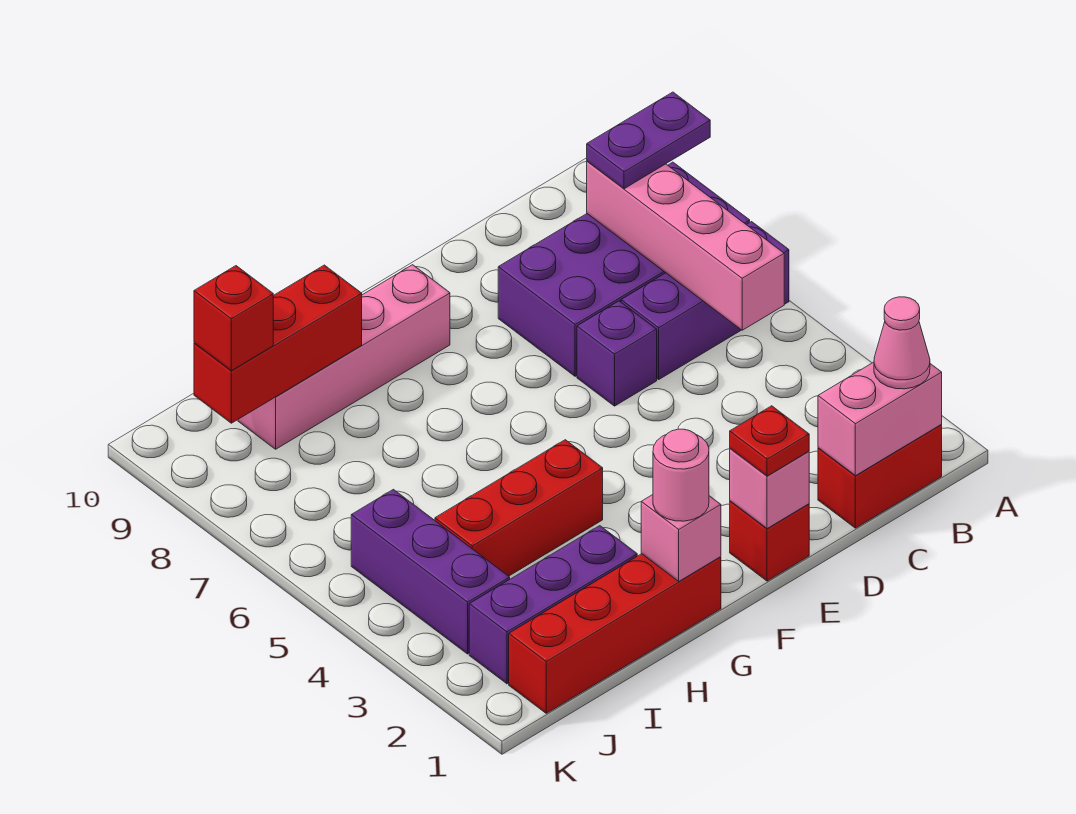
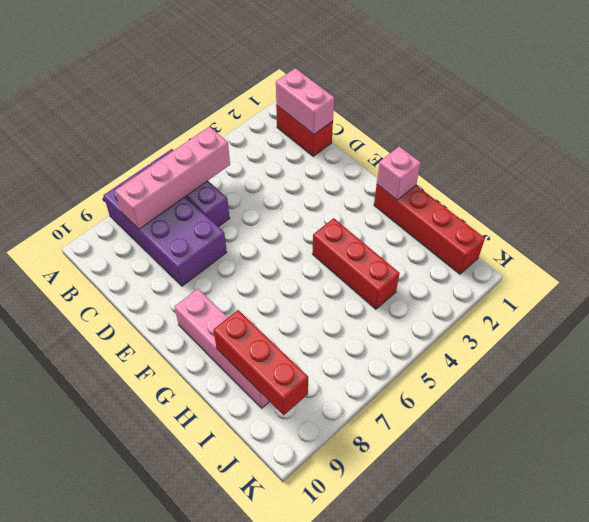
none -> purple brick D6 level 1
none -> red brick E1 level 1
none -> purple brick H2:J2 level 1

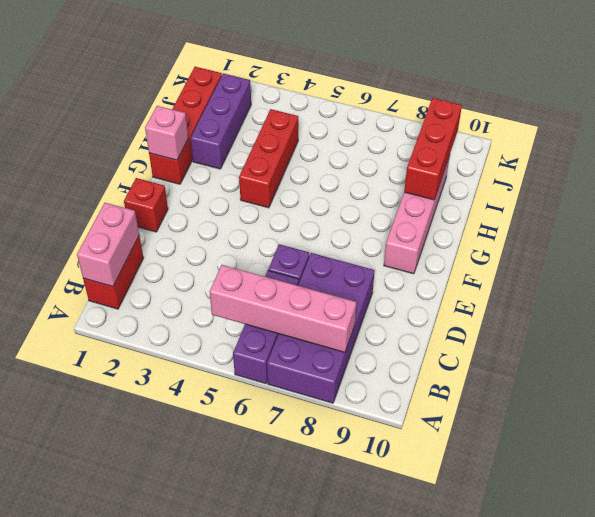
none -> purple brick J3:J5 level 1
none -> pink brick E1 level 2
none -> purple plate A8:B8 level 3

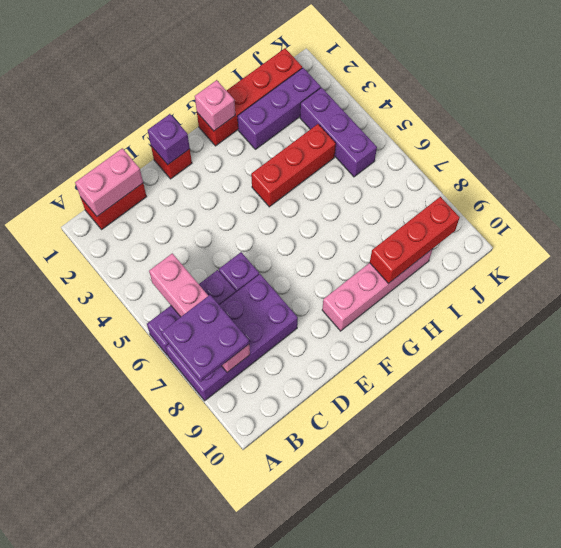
purple plate A7:B8 level 3 -> purple plate A8:B8 level 3
purple brick E1 level 2 -> pink brick E1 level 2
none -> pink cone B1 level 3
none -> red plate E1 level 3
none -> pink round brick G1 level 3

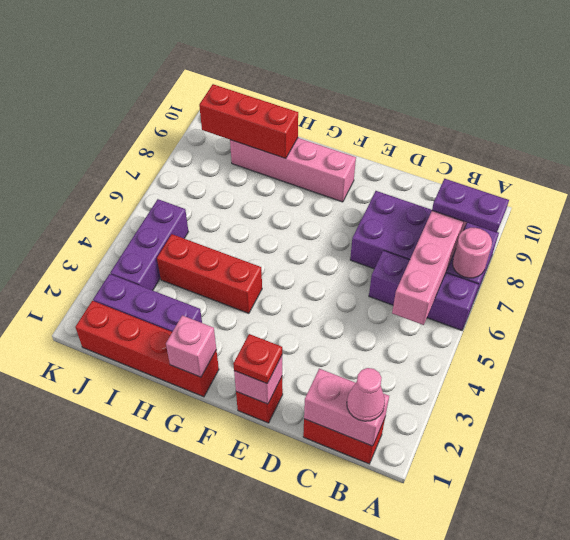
pink round brick A7 level 2 -> pink round brick G1 level 3
none -> purple brick D6 level 1
none -> red brick J9 level 3

